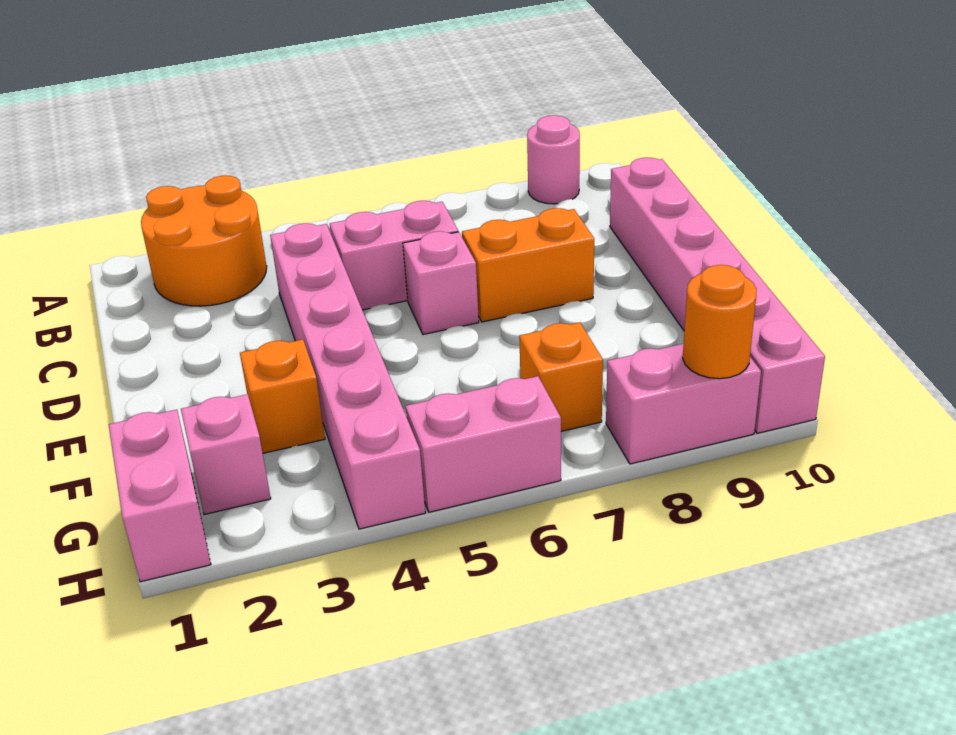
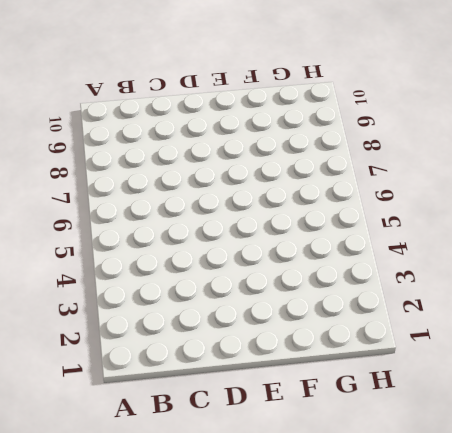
none -> orange round brick A2:B3 level 1
none -> pink round brick A9 level 1
none -> pink brick C4:H4 level 1

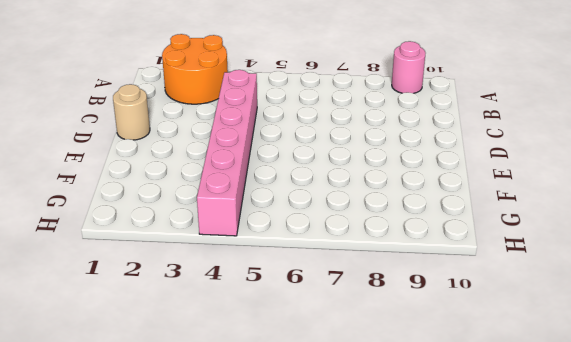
tan round brick D1 level 1 -> none
none -> pink brick C5:C6 level 1
none -> pink brick C10:H10 level 1
none -> pink brick D6 level 1

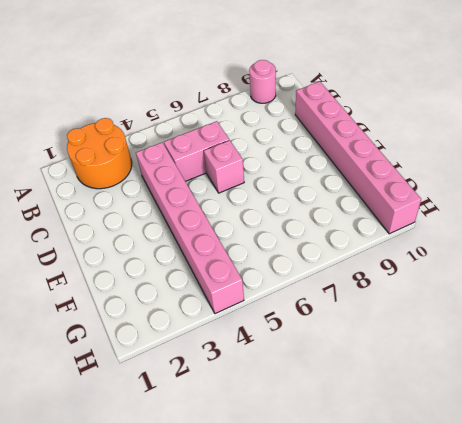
none -> orange brick D7:D8 level 1
none -> orange brick F3 level 1
none -> pink brick G1:H1 level 1

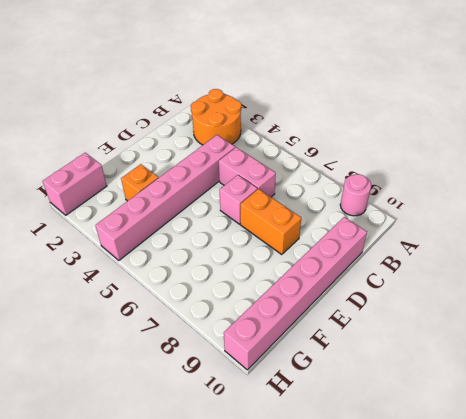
none -> pink brick G2 level 1
none -> orange brick G7 level 1
none -> pink brick H5:H6 level 1

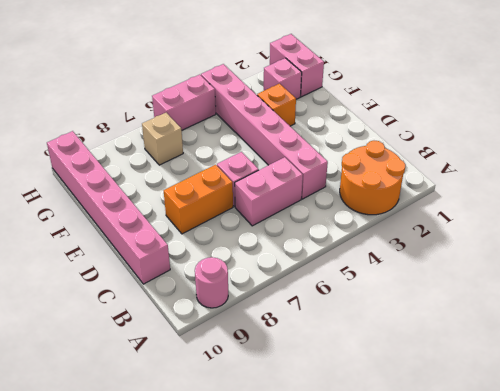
tan brick G7 level 1 -> orange brick G7 level 1
none -> pink brick H8:H9 level 1
none -> orange round brick H9 level 2

